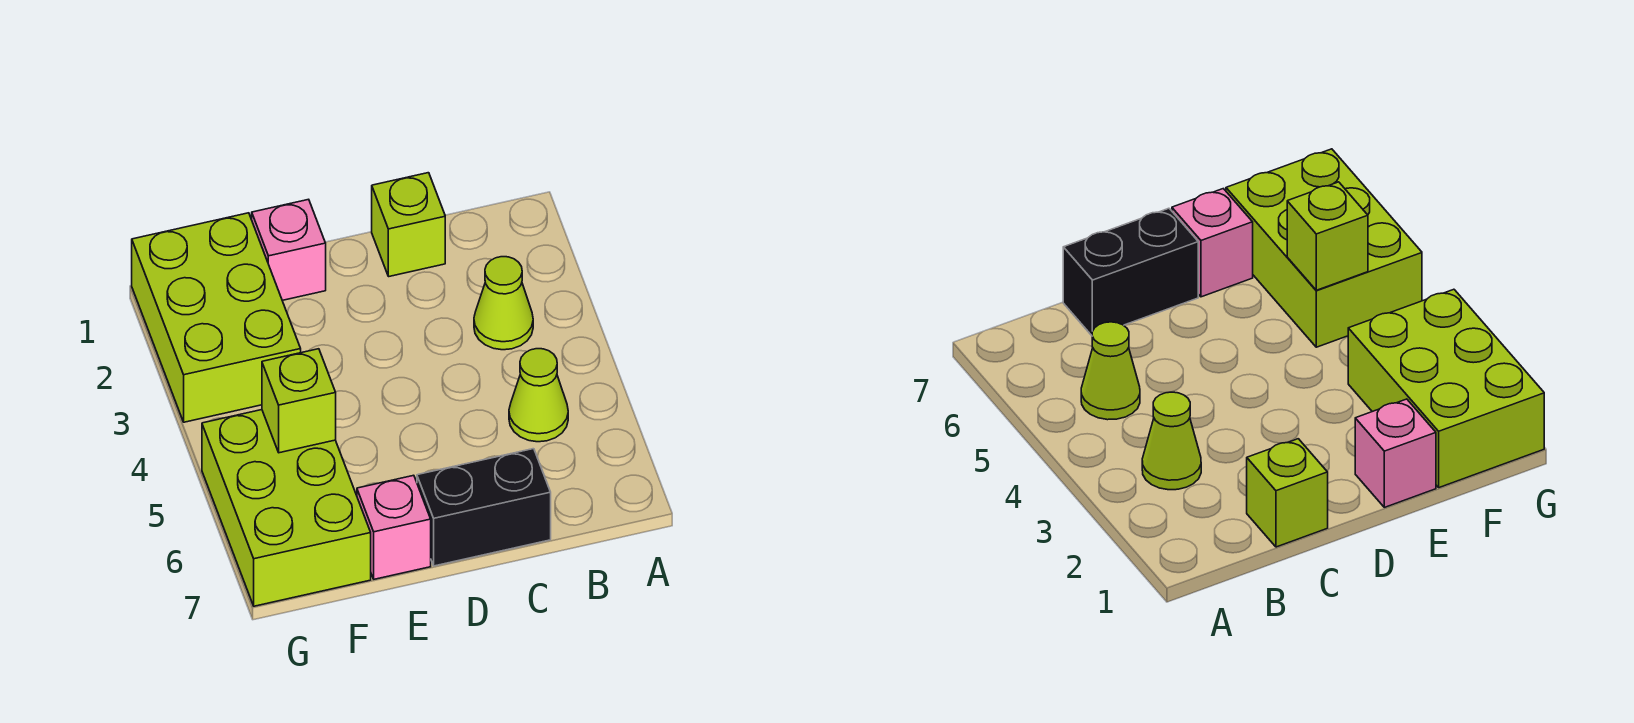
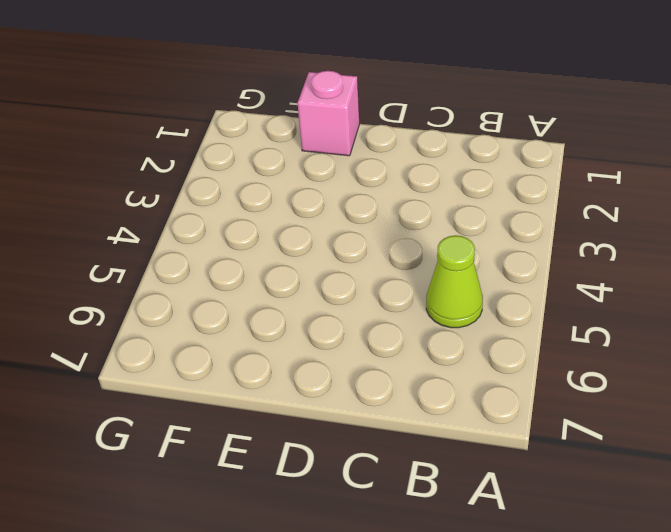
none -> lime cone B3 level 1
none -> lime brick C1 level 1

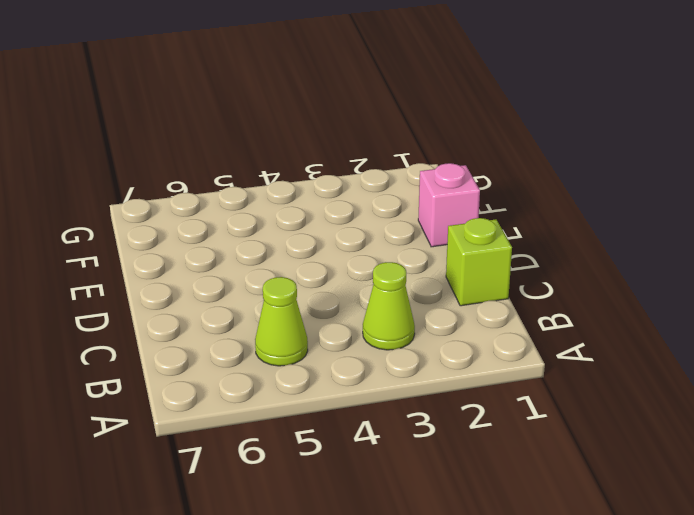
none -> black brick C7:D7 level 1
none -> pink brick E7 level 1

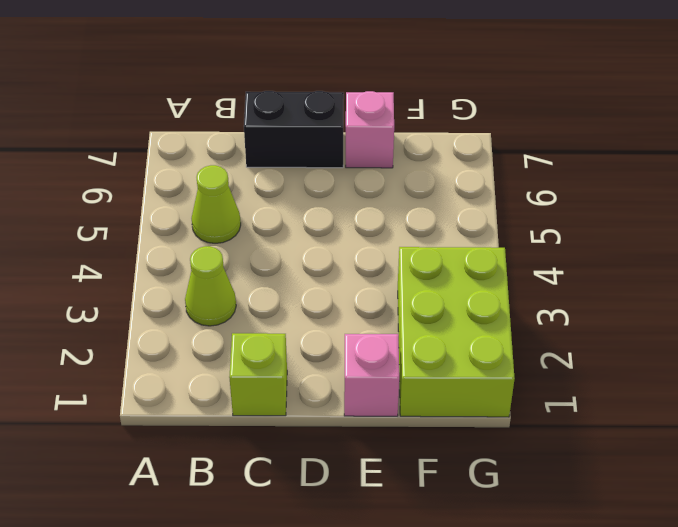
none -> lime brick F5:G7 level 1
none -> lime brick F5 level 2

